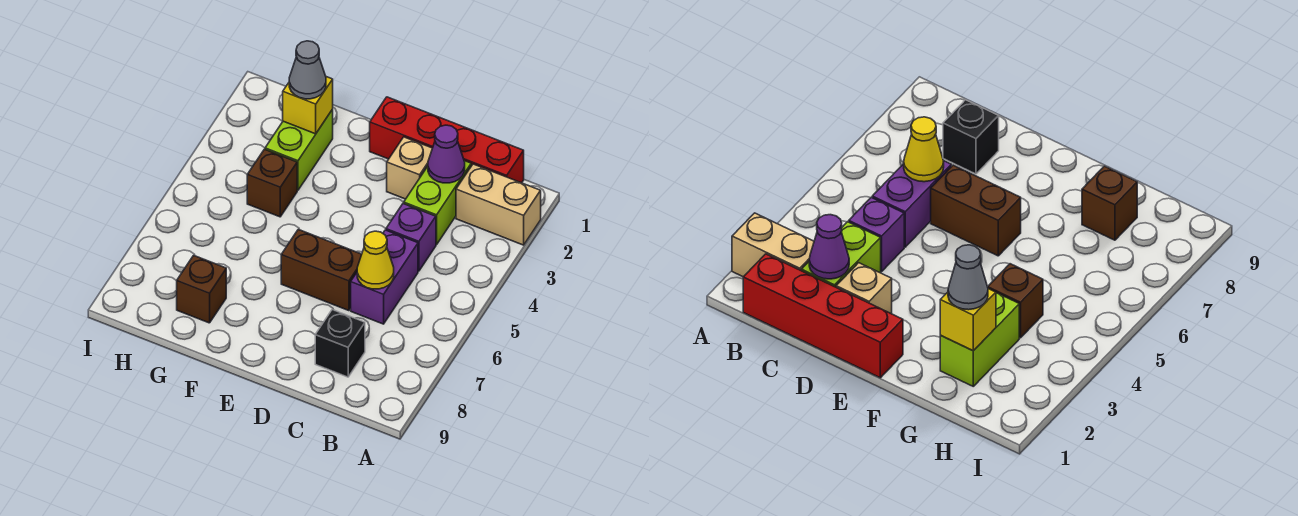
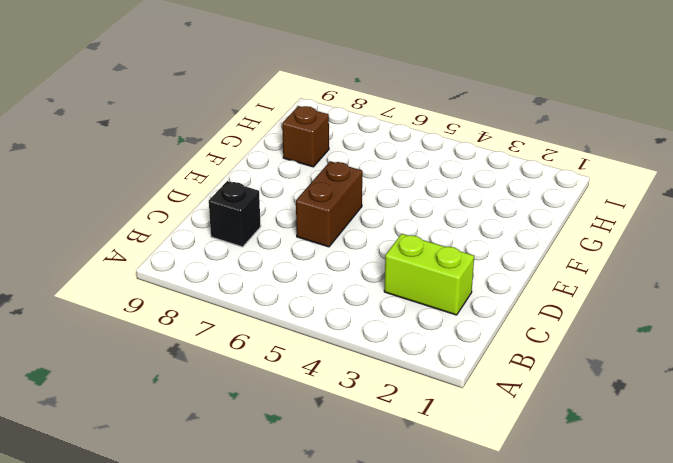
none -> tan brick A2:B2 level 1
none -> red brick B1:E1 level 1
none -> purple brick C4 level 1

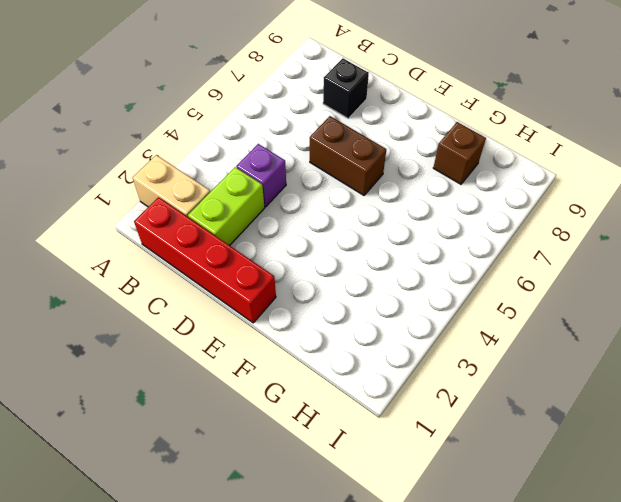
none -> purple brick C5:C6 level 1
none -> tan brick D2 level 1
none -> lime brick G2:G3 level 1

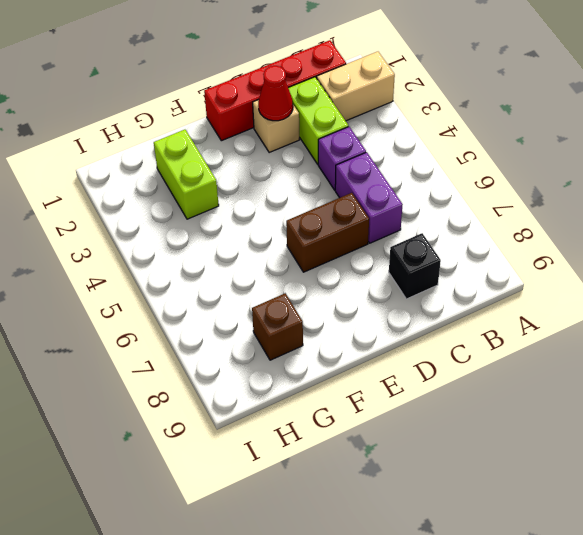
red cone D2 level 2 -> none
none -> brown brick G4 level 1
none -> purple cone C2 level 2
none -> yellow cone C6 level 2

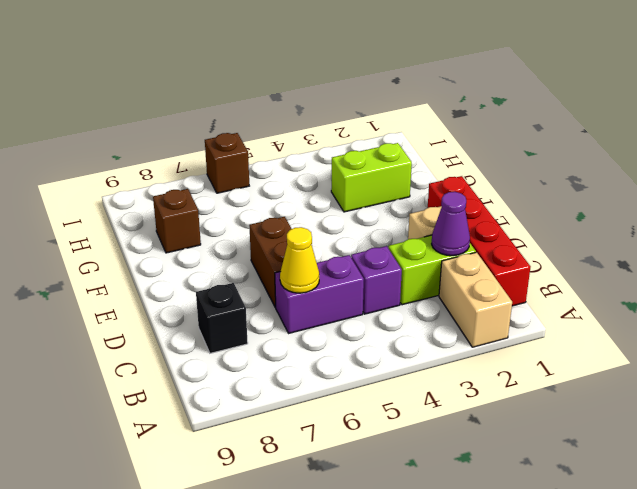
brown brick I6 level 1 -> brown brick G4 level 1
none -> yellow brick G2 level 2
none -> grey cone G2 level 3

